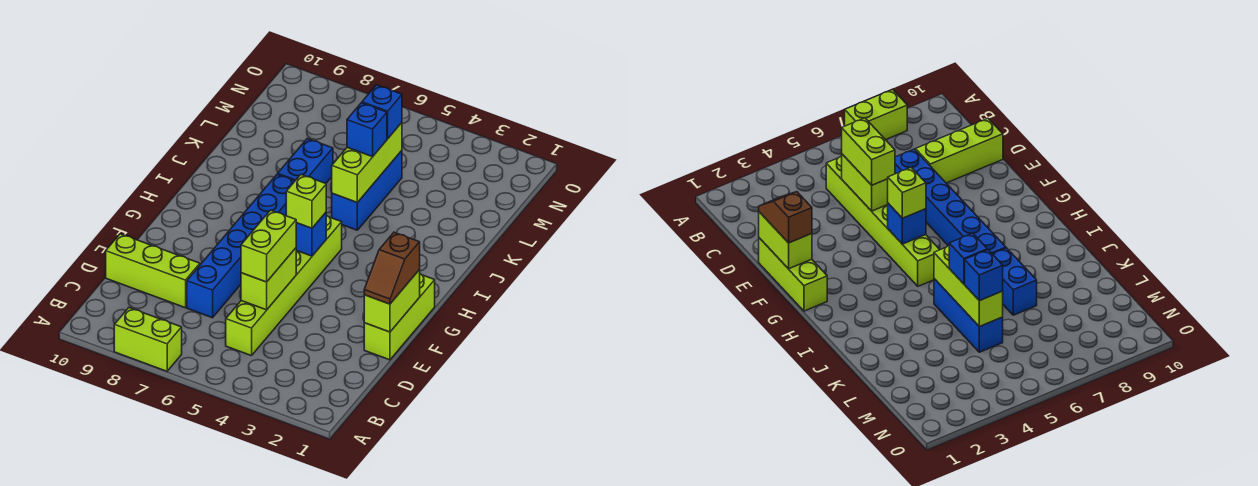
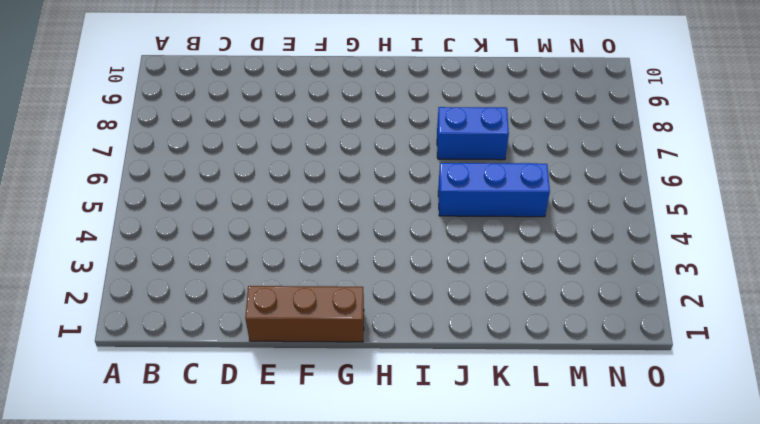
brown brick E1:G1 level 1 -> lime brick E1:G1 level 1
none -> lime brick A7:A8 level 1
none -> lime brick C5:H5 level 1
none -> blue brick D7:I7 level 1

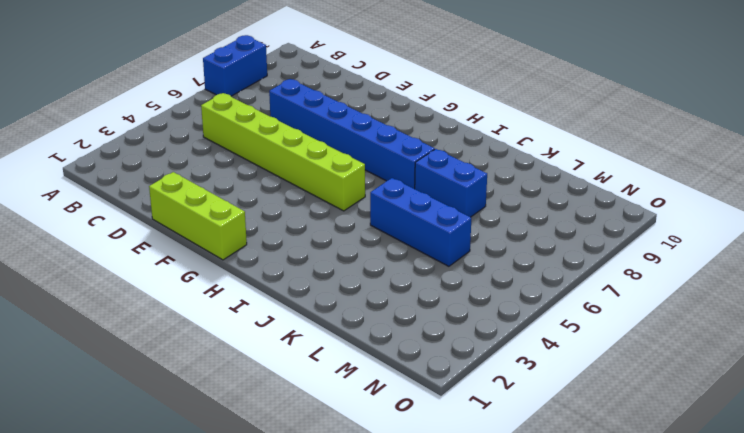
blue brick A7:A8 level 1 -> lime brick A7:A8 level 1
none -> lime brick D8:D10 level 1
none -> lime brick D5:E5 level 2
none -> lime brick E1:F1 level 2

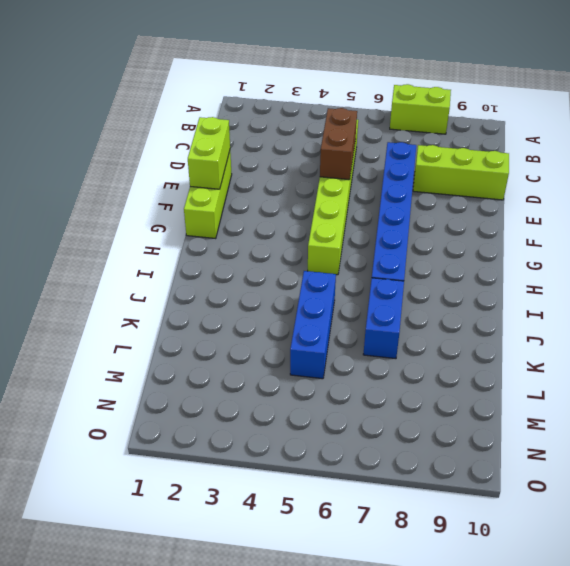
brown brick D5:E5 level 2 -> lime brick D5:E5 level 2
none -> blue brick G5 level 2
none -> lime brick J5:L5 level 2
none -> lime brick D5:E5 level 3

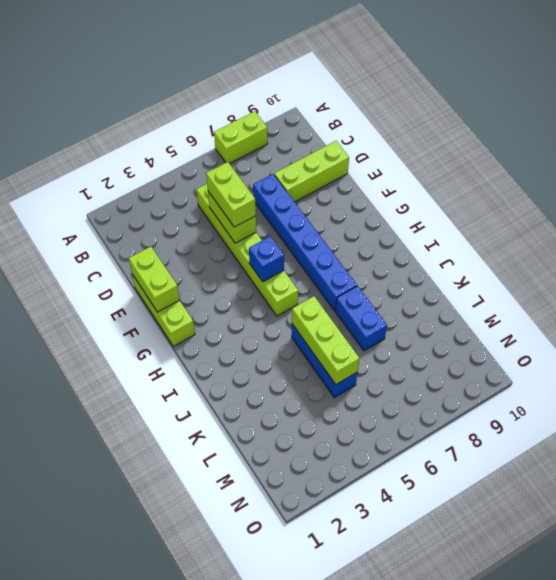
none -> brown slope E1:F1 level 3 top F
none -> lime brick G5 level 3
none -> blue brick K5 level 3

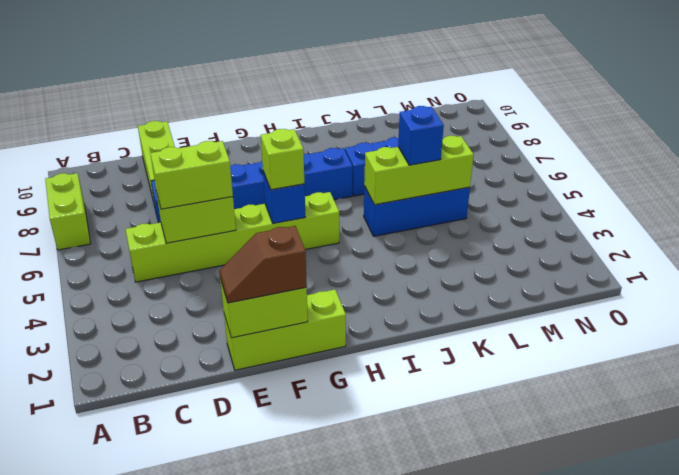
none -> blue brick L5 level 3

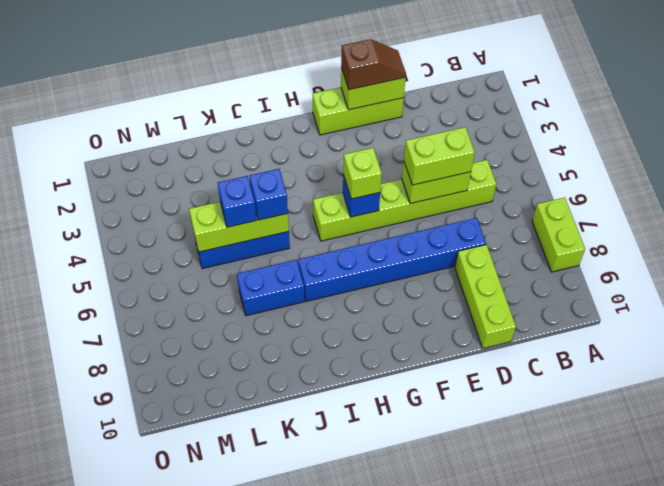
blue brick J5 level 3 -> blue brick L5 level 3

